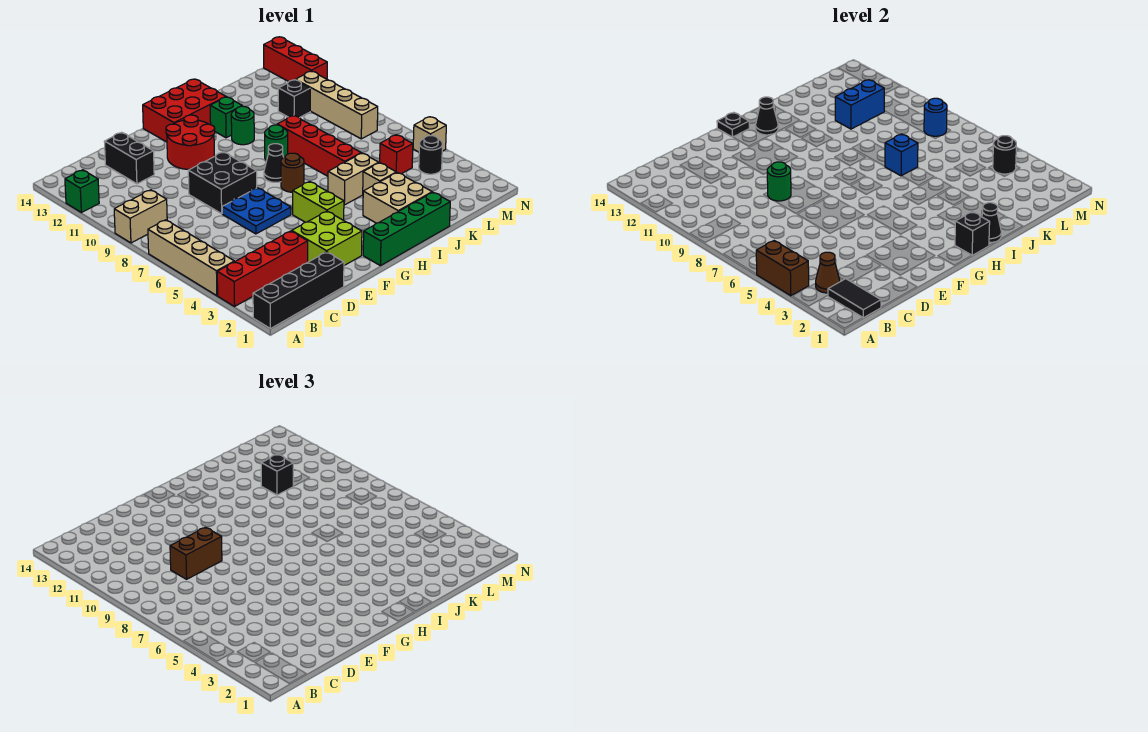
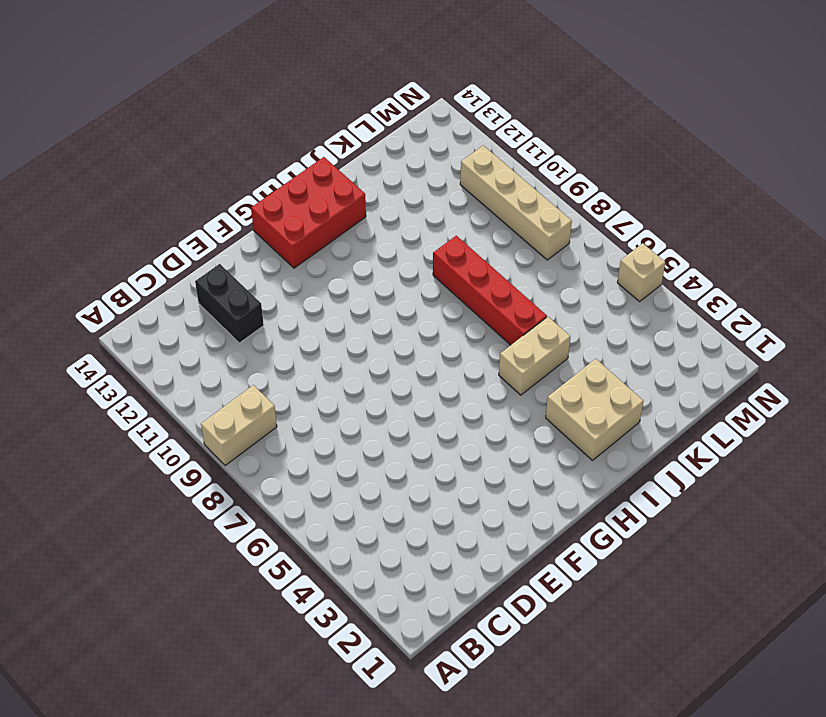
none -> black brick A1:D1 level 1
none -> red brick A3:D3 level 1
none -> tan brick A4:A7 level 1
none -> green brick A12 level 1

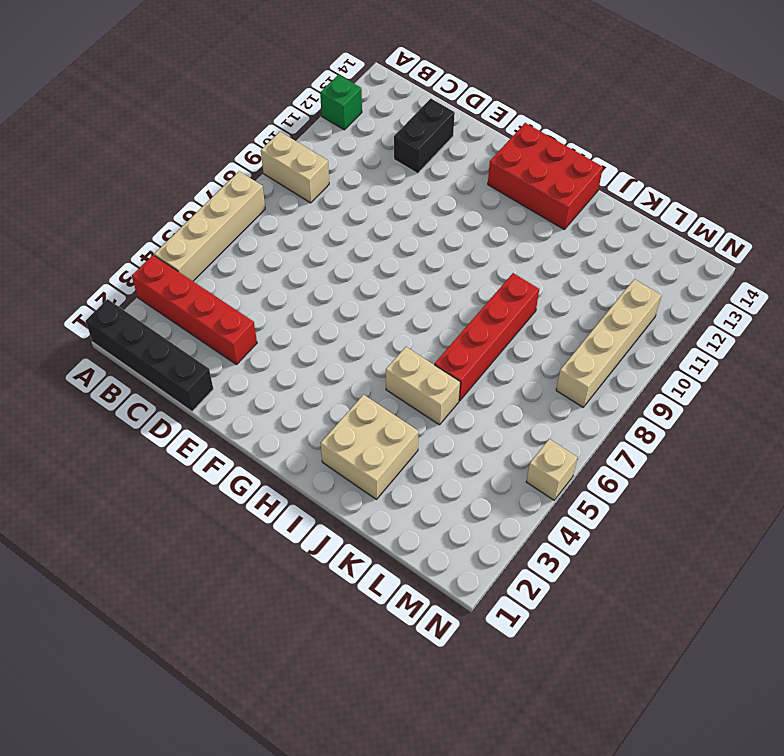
none -> lime brick E2:F3 level 1
none -> blue plate E6:F7 level 1
none -> black brick E8:F9 level 1
none -> red round brick F11:G12 level 1

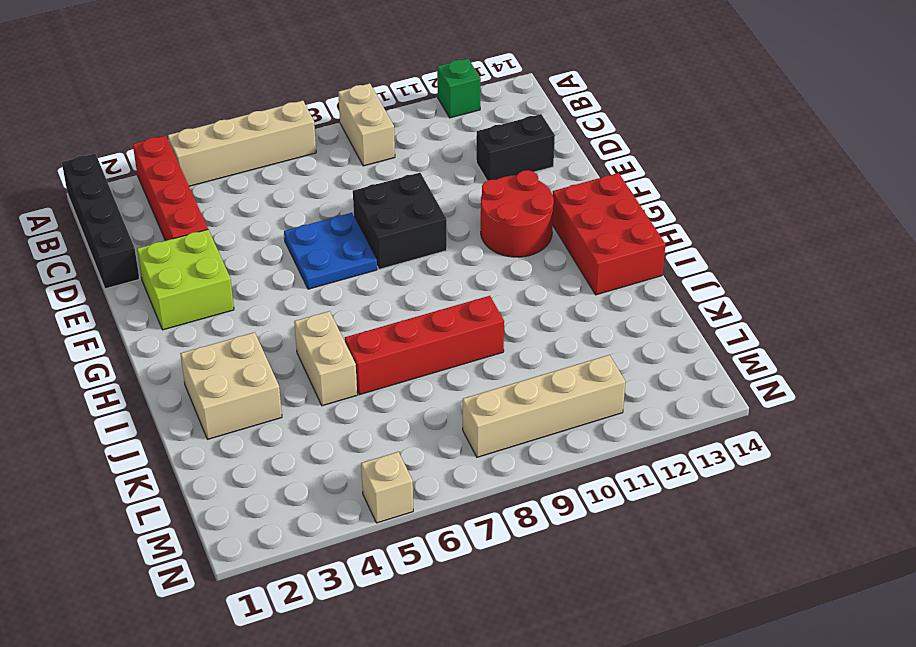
none -> green brick G1:J1 level 1
none -> lime brick G4:G5 level 1
none -> brown round brick H7 level 1
none -> black cone H8 level 1

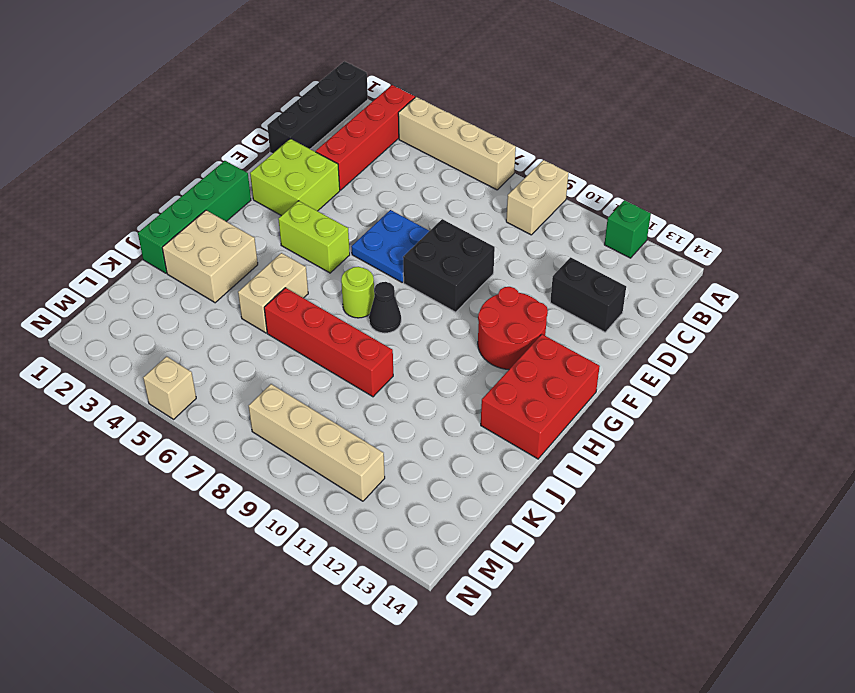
lime round brick H7 level 1 -> brown round brick H7 level 1
none -> green round brick I9 level 1
none -> green round brick I11 level 1
none -> green brick I12 level 1
none -> tan brick J4 level 1

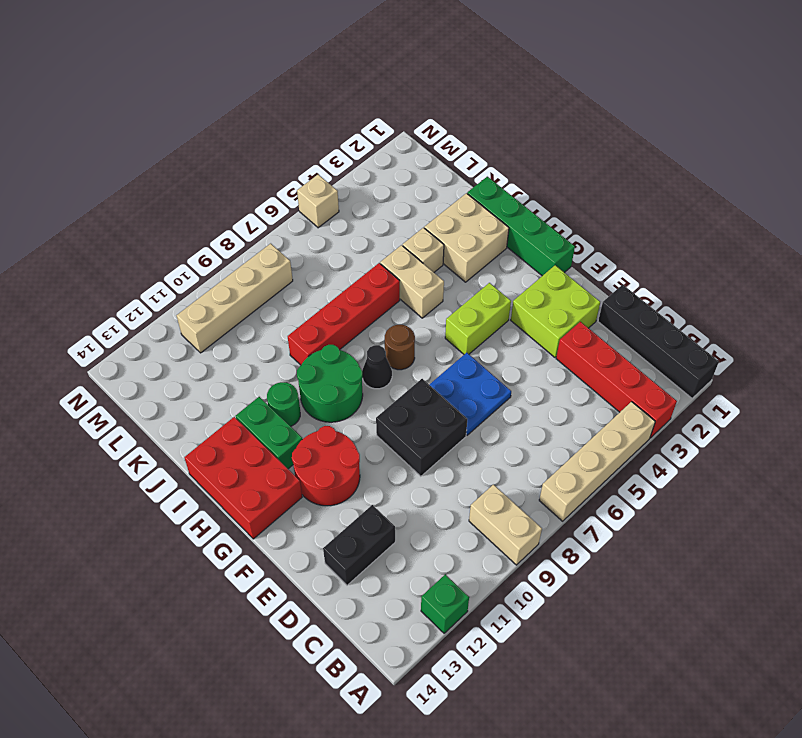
green round brick H9:I10 level 1 -> green round brick I9 level 1
green brick H12:I12 level 1 -> green brick I12 level 1
none -> red brick L5 level 1
none -> black brick L11 level 1
none -> black round brick M4 level 1
none -> red brick N12:N14 level 1

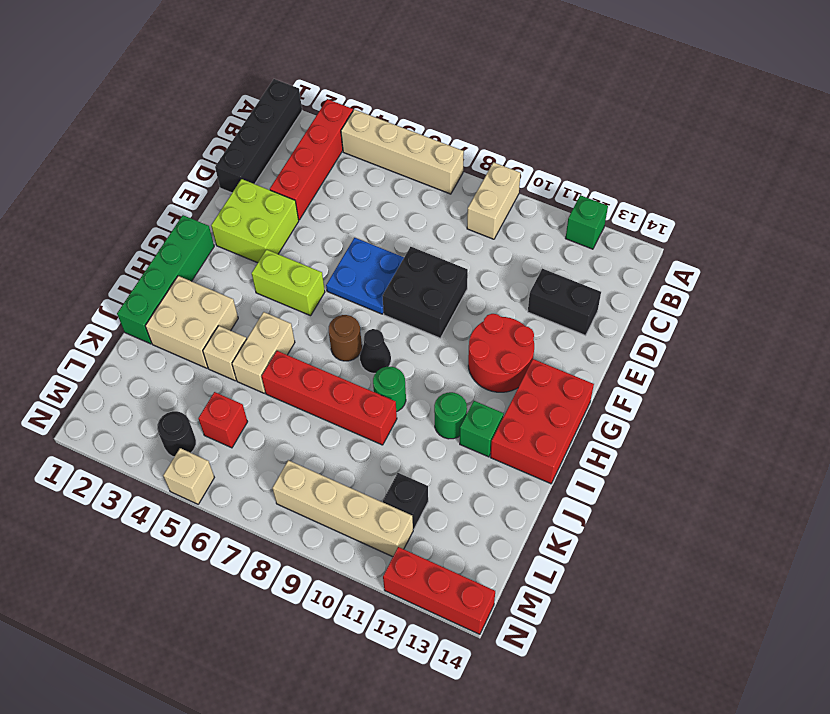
none -> brown brick A4:A5 level 2
none -> black tile B1:B2 level 2
none -> brown cone B3 level 2
none -> green round brick E9 level 2

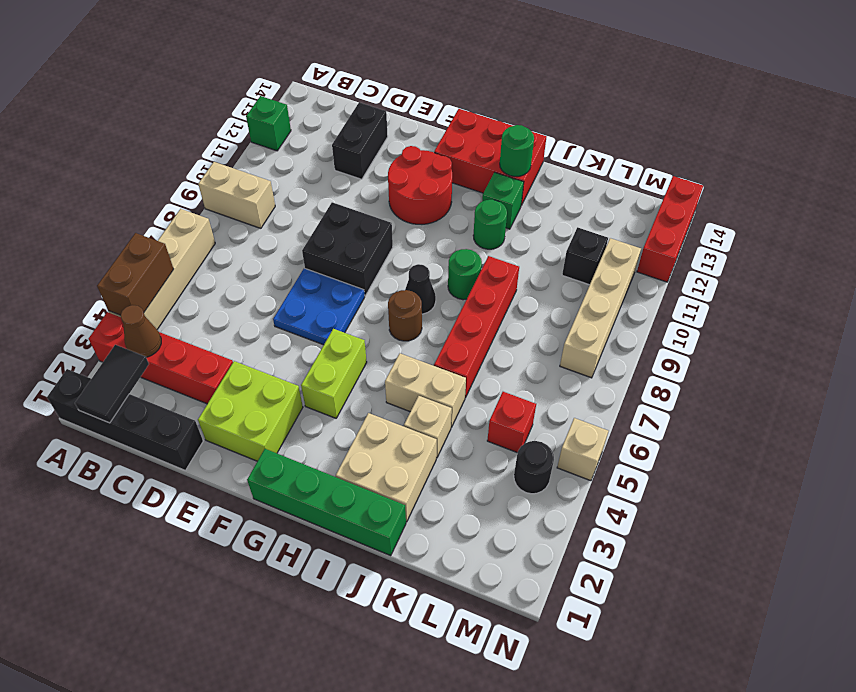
green round brick I13 level 2 -> green round brick E9 level 2
none -> black plate G14 level 2
none -> black brick H1 level 2
none -> black cone H13 level 2
none -> black cone I1 level 2

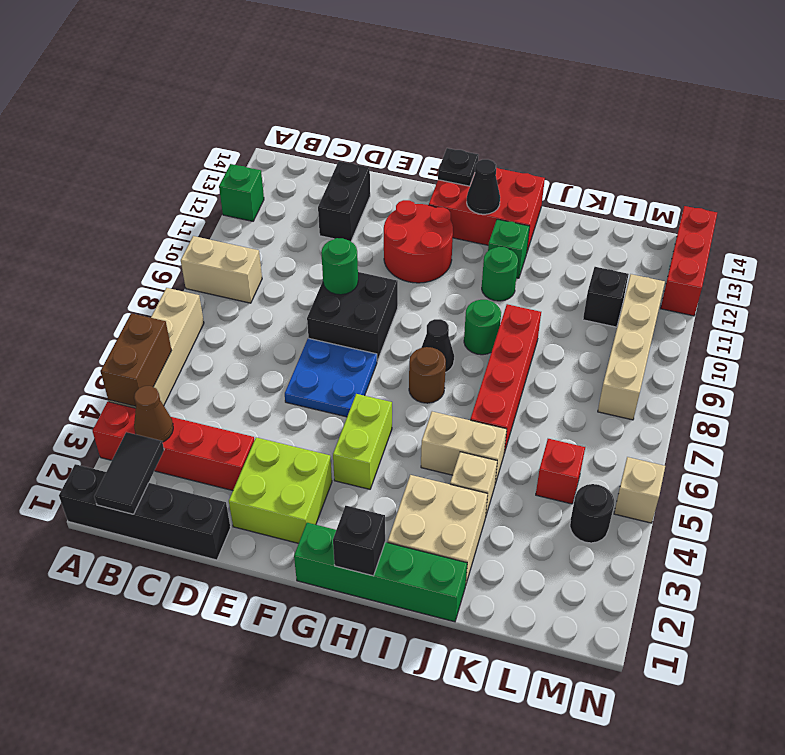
none -> black cone I1 level 2
none -> blue brick J7 level 2
none -> blue brick K11:L11 level 2
none -> black round brick M4 level 2

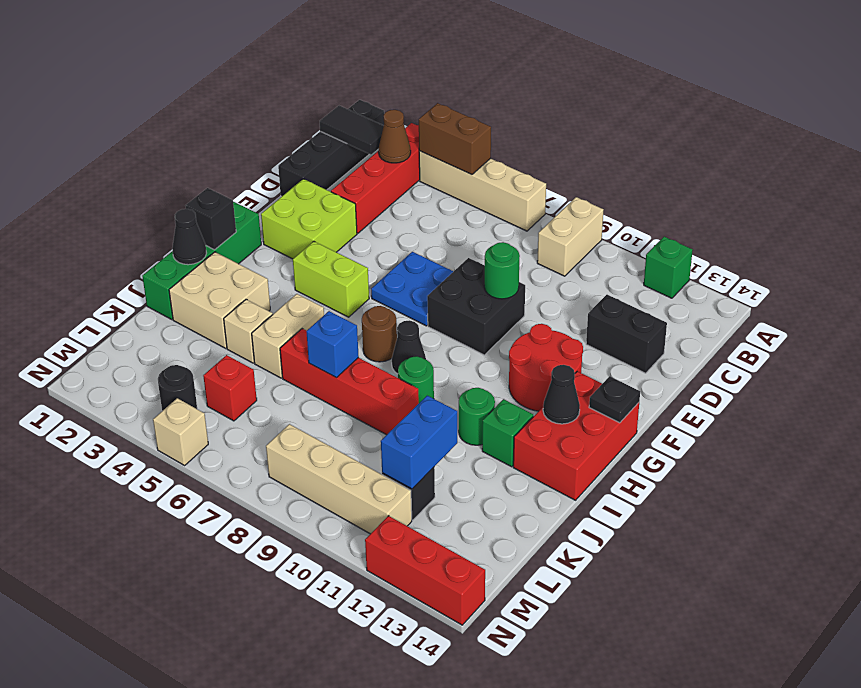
none -> black round brick M4 level 2
none -> blue round brick M8 level 2
none -> brown brick D9:E9 level 3
none -> black brick K11 level 3

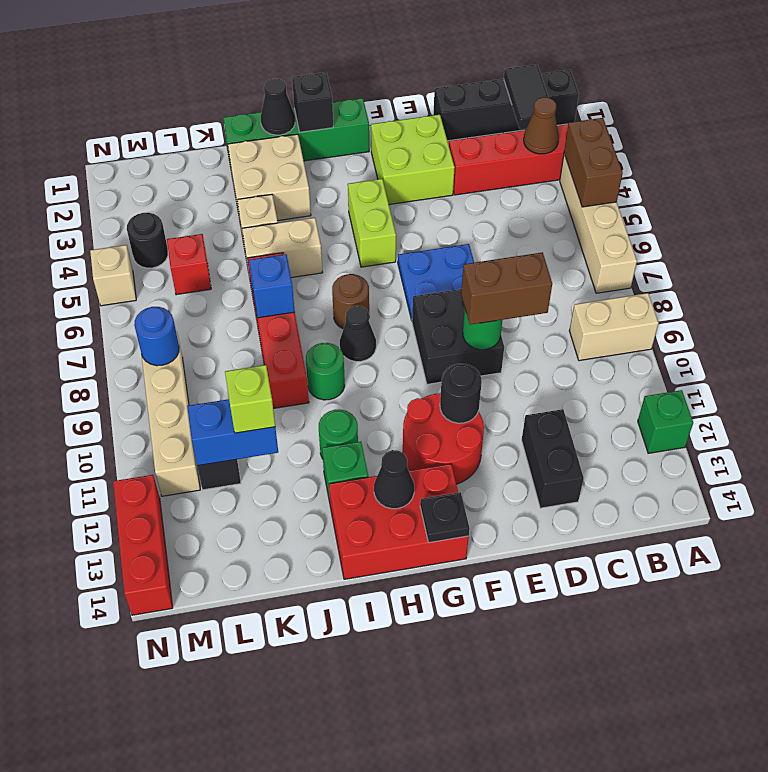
black round brick F11 level 2 -> black round brick M4 level 2
lime brick K11 level 3 -> black brick K11 level 3

